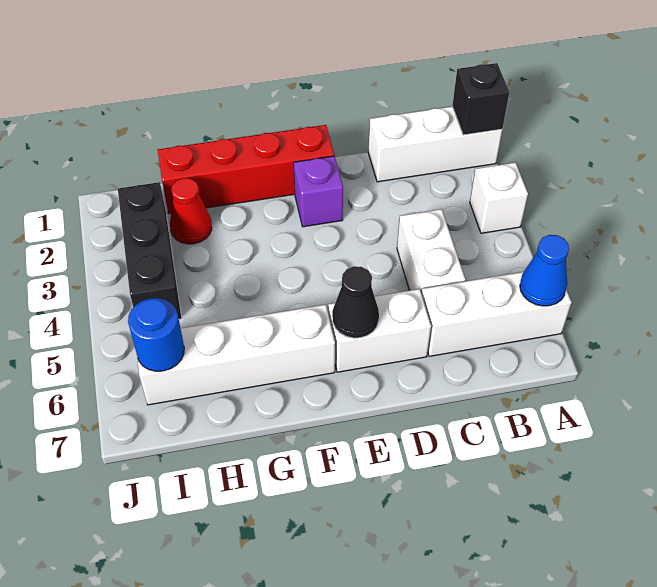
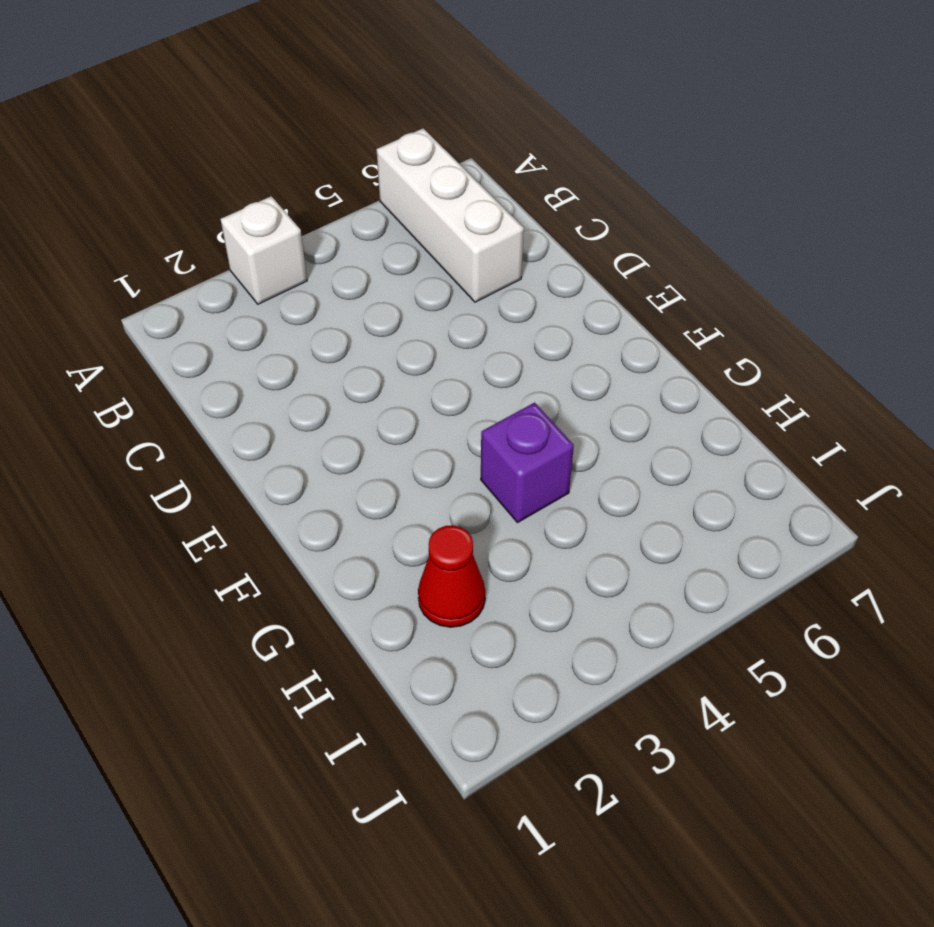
purple brick G4 level 1 -> purple brick E2 level 1
none -> white brick A1:C1 level 1
none -> white brick C4:C5 level 1
none -> white brick D6:E6 level 1

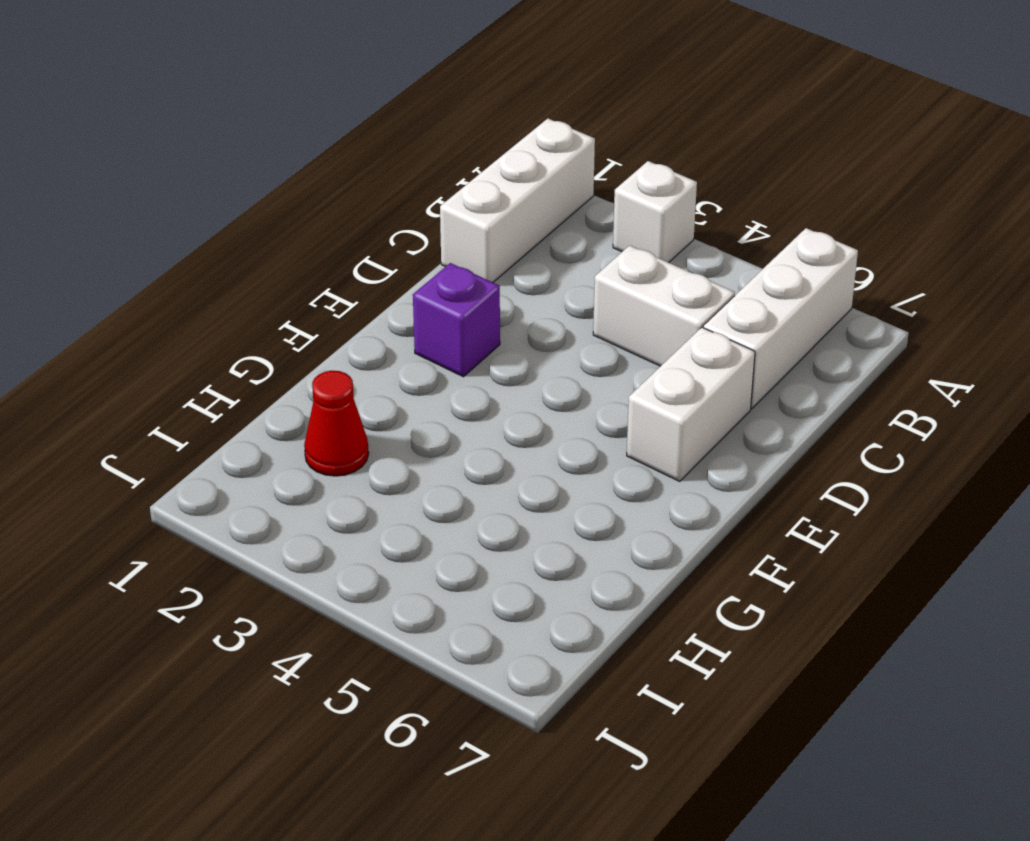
none -> red brick E1:H1 level 1
none -> white brick F6:I6 level 1
none -> black brick I2:I4 level 1

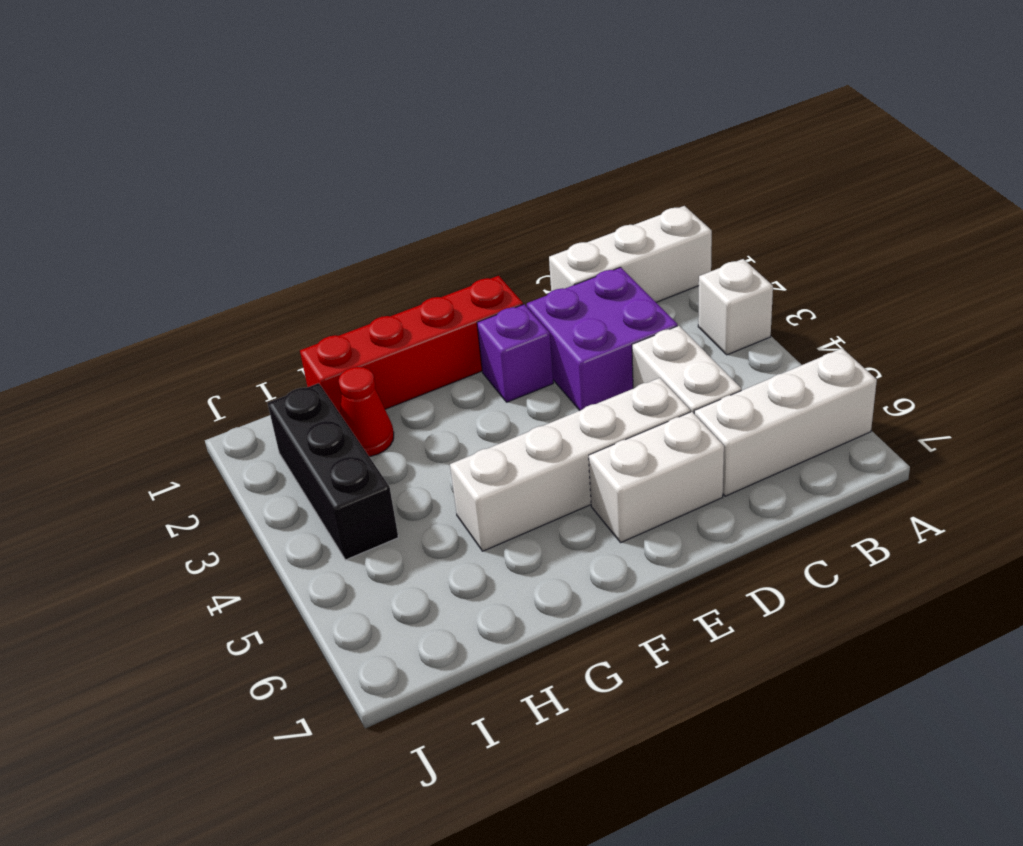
purple brick C2:D3 level 1 -> none
white brick D5:G5 level 1 -> white brick F6:I6 level 1
none -> black brick A1 level 2
none -> blue cone A6 level 2
none -> black cone E6 level 2

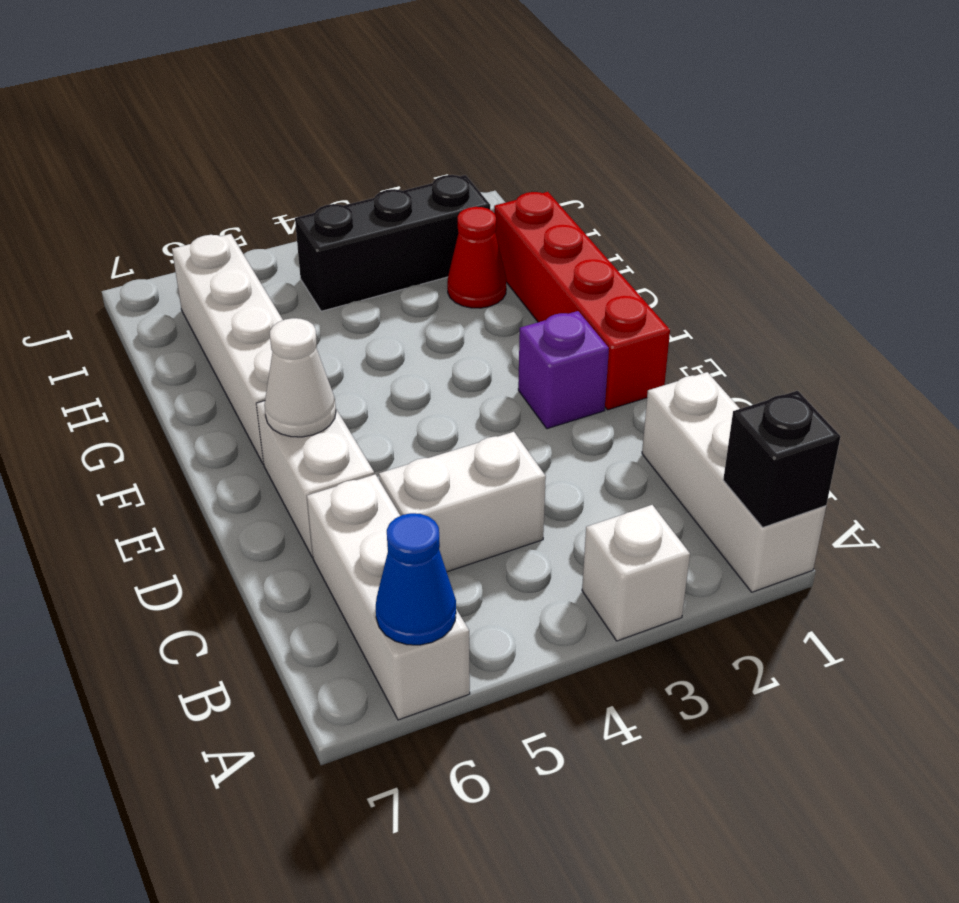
white cone E6 level 2 -> black cone E6 level 2
none -> blue round brick I6 level 2

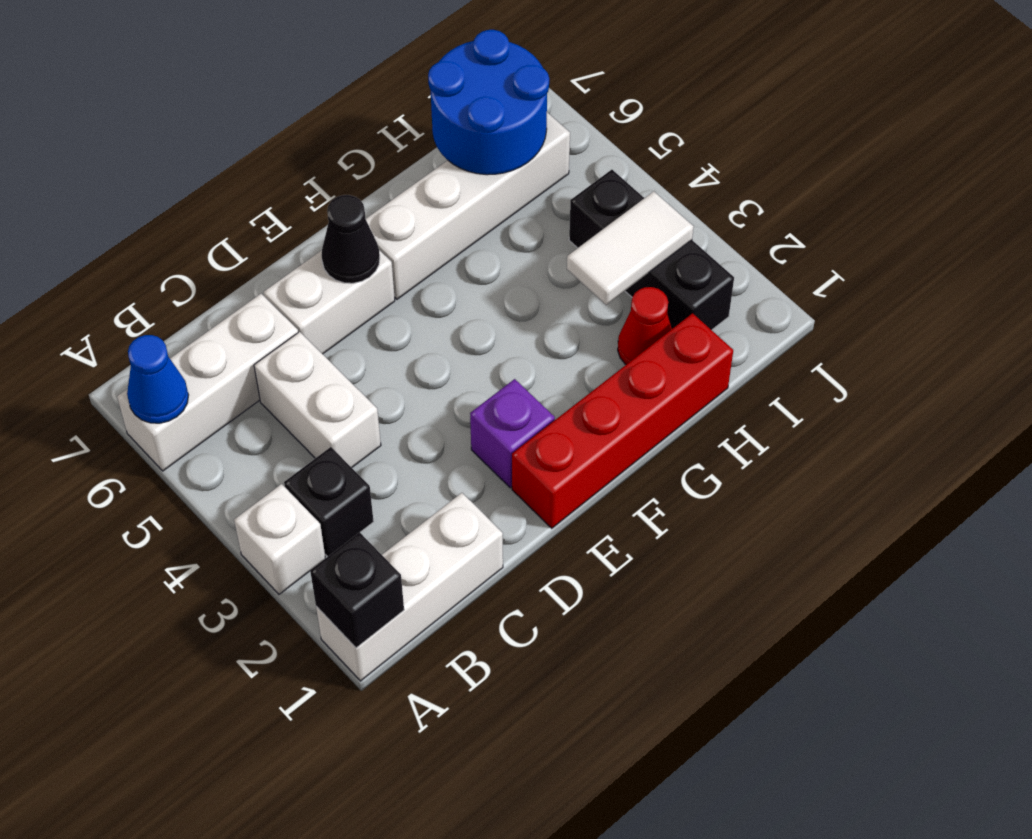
black brick B3 level 1 -> none
white tile H3:I3 level 2 -> none
blue round brick H6:I7 level 2 -> blue round brick I6 level 2

